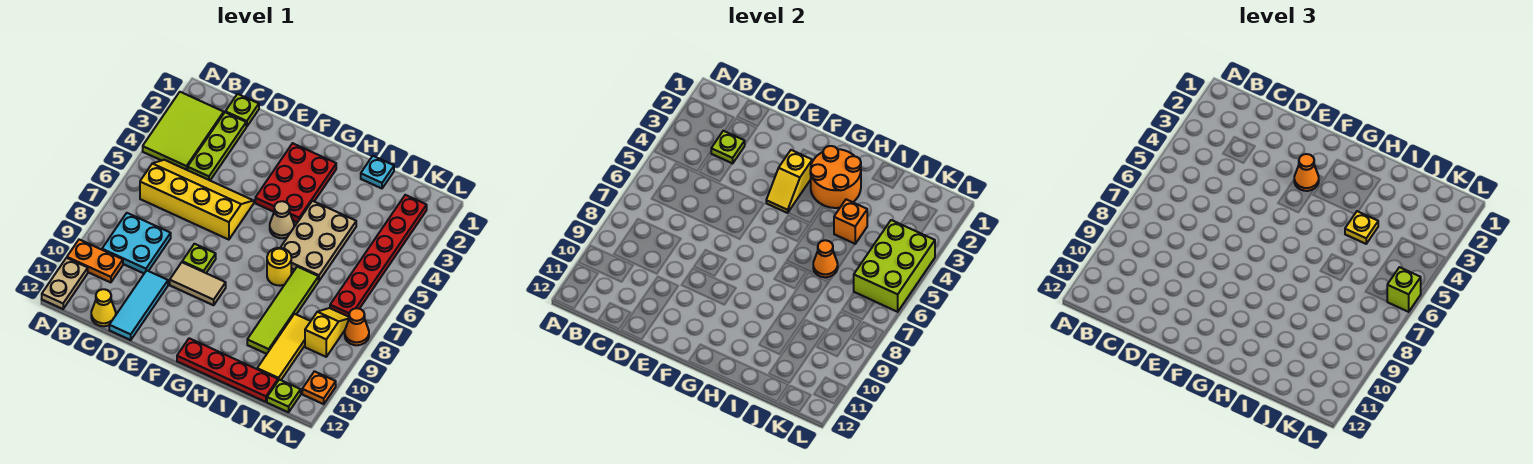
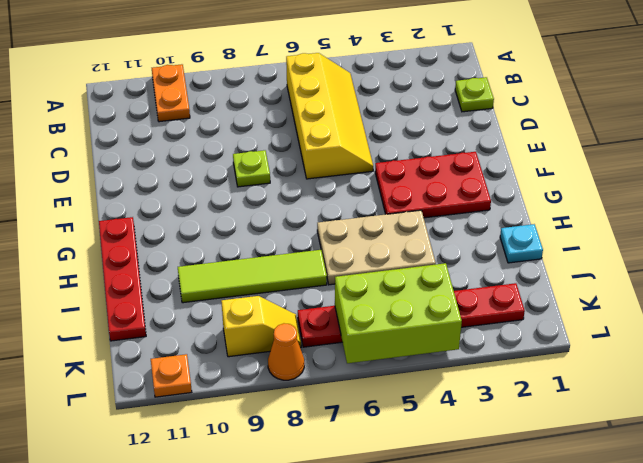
none -> lime tile A2:B4 level 1
none -> tan plate A11:A12 level 1
none -> cyan plate B8:C9 level 1
none -> lime plate C2:C4 level 1

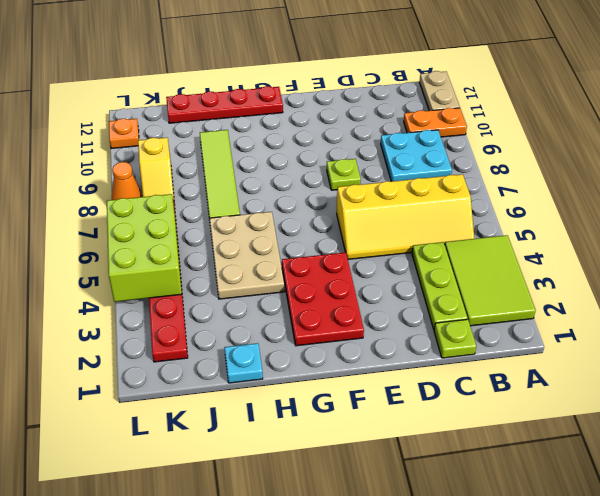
none -> yellow cone C12 level 1
none -> cyan tile D10:D12 level 1
none -> tan tile E9:F9 level 1
none -> tan cone G5 level 1

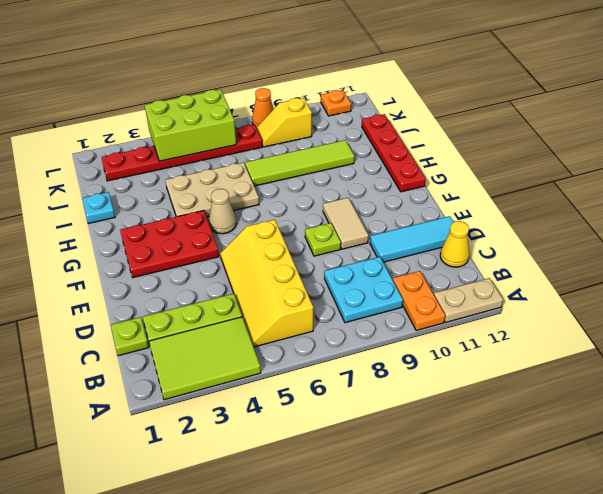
none -> yellow round brick H7 level 1
none -> yellow tile J9:J11 level 1
none -> lime plate K12 level 1
none -> lime plate C3 level 2

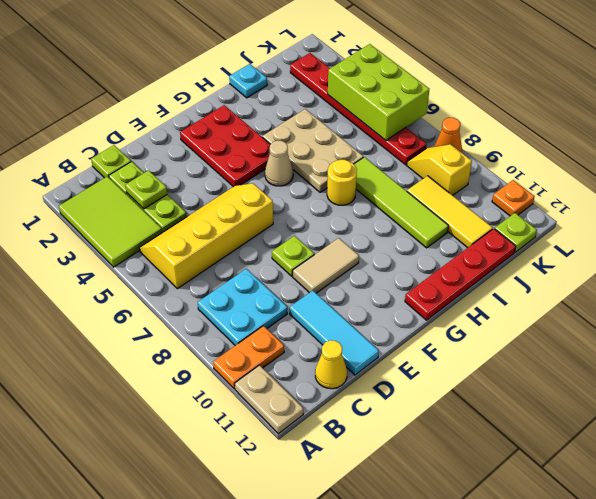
none -> yellow slope F3:F4 level 2 top 3
none -> orange round brick G2:H3 level 2
none -> orange brick I4 level 2
none -> orange cone I6 level 2

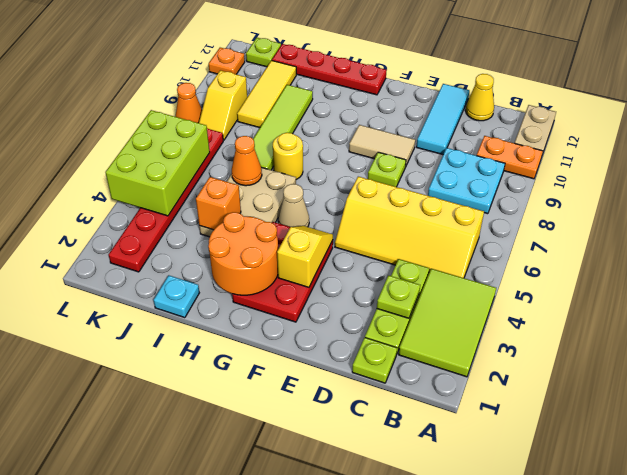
none -> orange cone F3 level 3
none -> yellow plate I4 level 3
none -> lime brick L6 level 3

